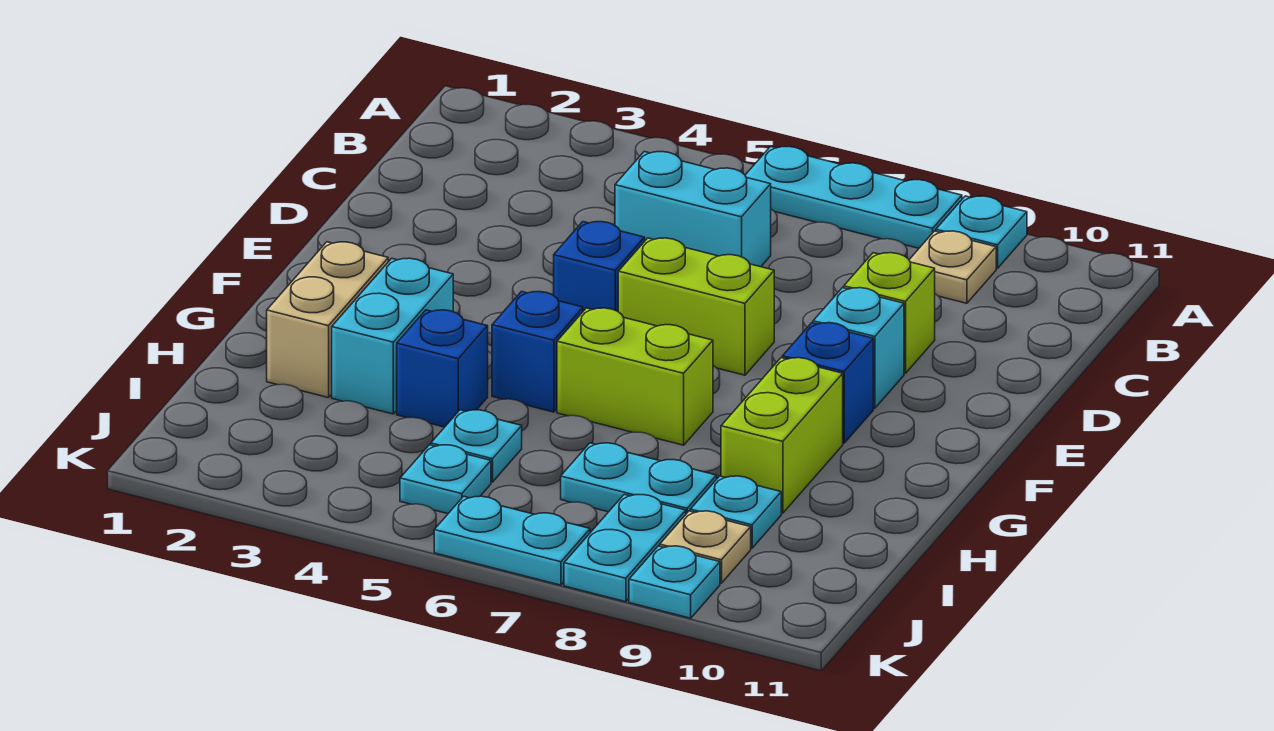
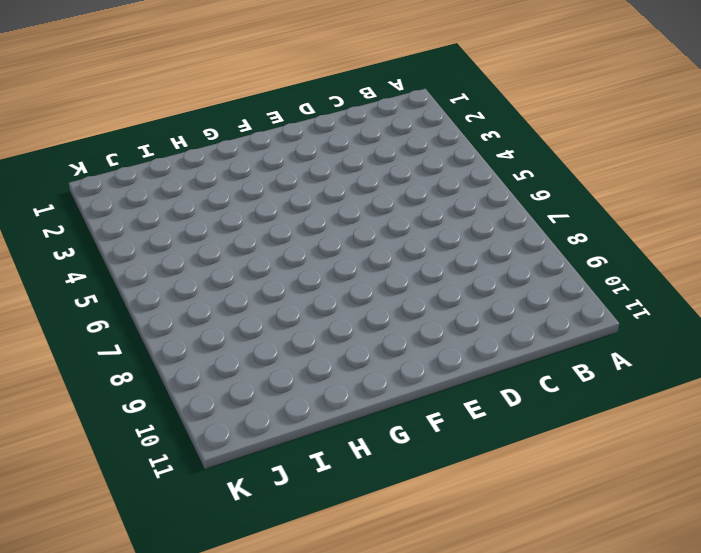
none -> cyan plate A6:A8 level 1
none -> cyan plate A9 level 1
none -> tan plate B9 level 1

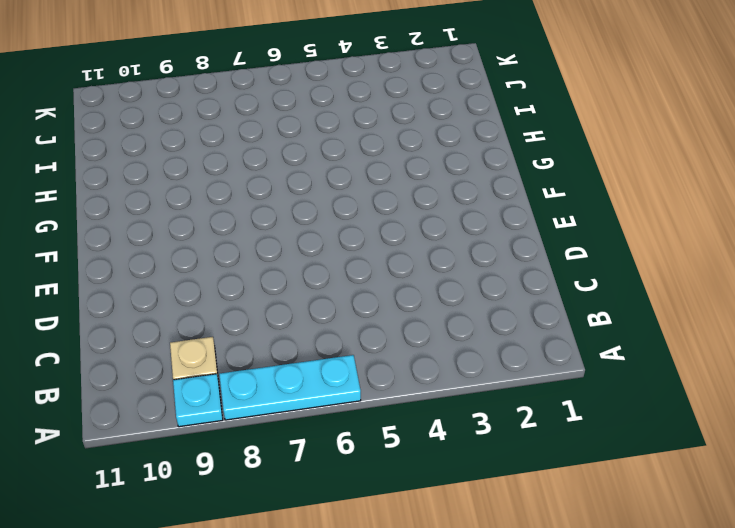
none -> cyan brick C5:C6 level 1
none -> lime brick D9 level 1
none -> blue brick E5 level 1

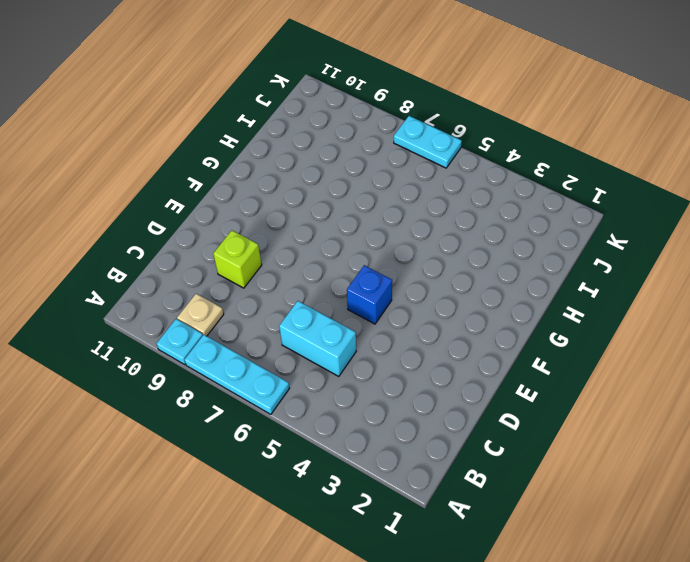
none -> lime brick E6:E7 level 1
none -> cyan brick E9 level 1
none -> blue brick F9 level 1

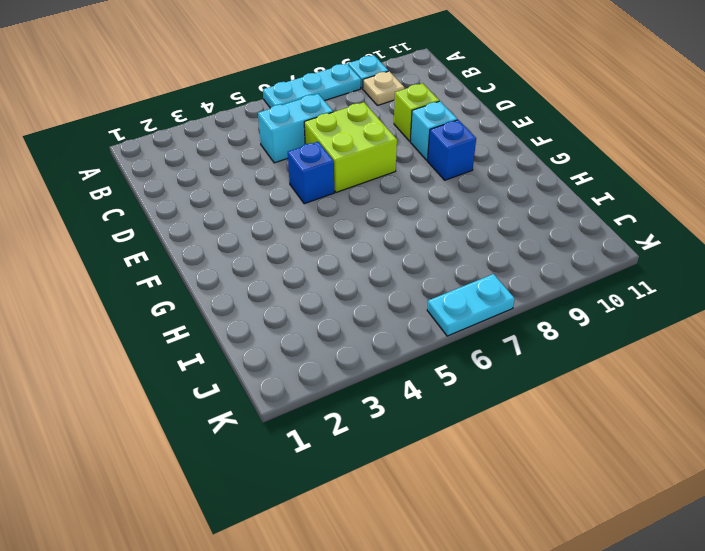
lime brick D6:E7 level 1 -> lime brick E6:E7 level 1
none -> tan brick G2:H2 level 1
none -> cyan brick G3:H3 level 1
none -> blue brick G5 level 1

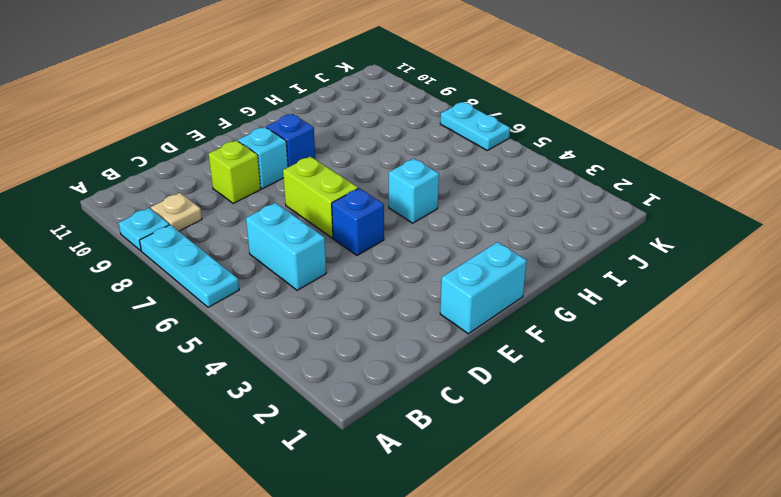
cyan brick E1:F1 level 1 -> cyan brick G3:H3 level 1
cyan brick G5 level 1 -> blue brick G5 level 1
none -> tan brick G2:H2 level 1
none -> lime brick G6:G7 level 1
none -> lime brick G9:H9 level 1

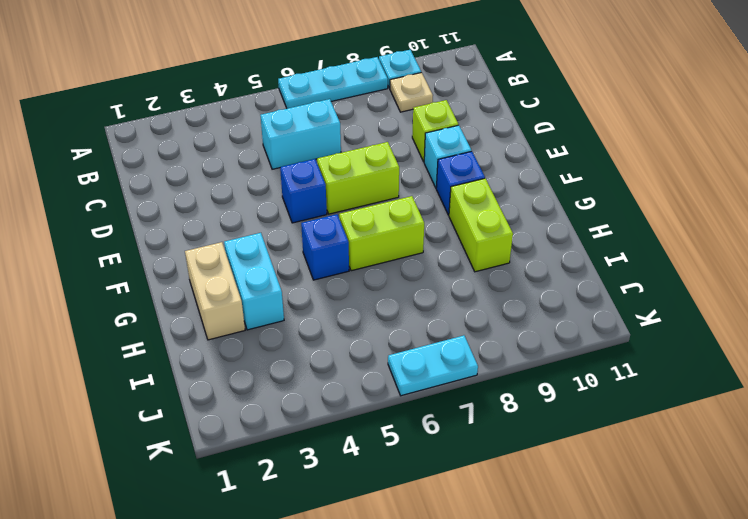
none -> blue brick H4 level 1
none -> cyan plate I5 level 1
none -> cyan plate I7:I8 level 1

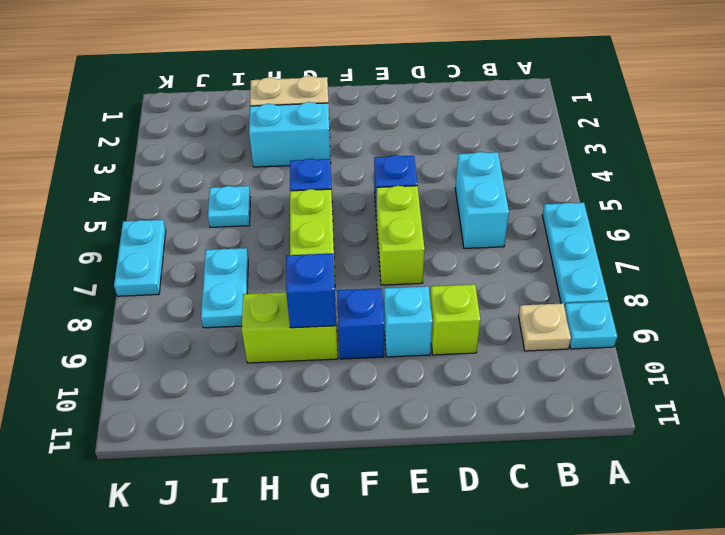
blue brick G9 level 2 -> blue brick H4 level 1
none -> cyan plate I9 level 1
none -> cyan plate J5 level 1
none -> cyan plate J8:K8 level 1

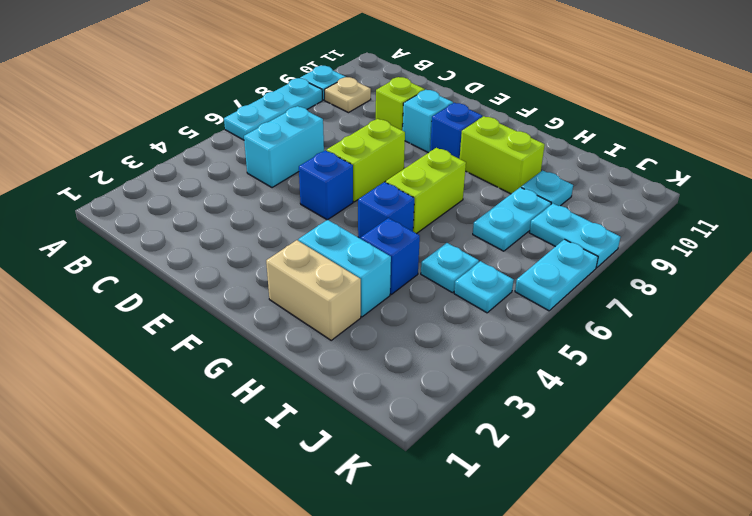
none -> tan plate J9 level 1
none -> cyan plate K9 level 1

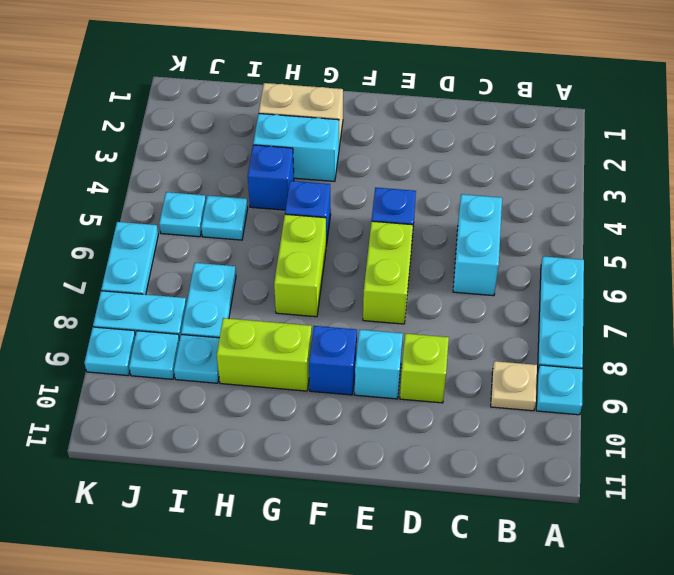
cyan plate J9 level 1 -> tan plate J9 level 1

